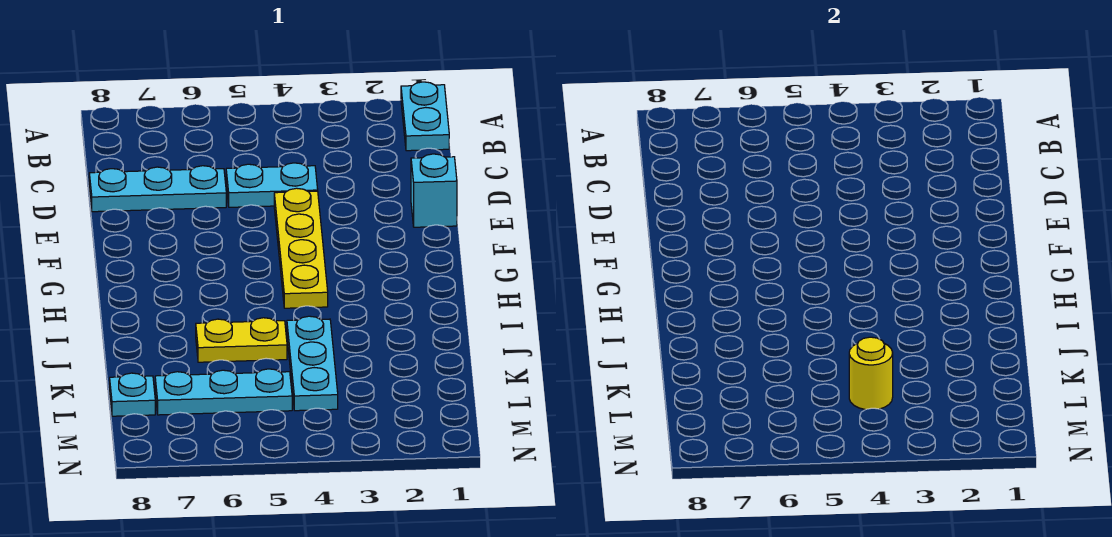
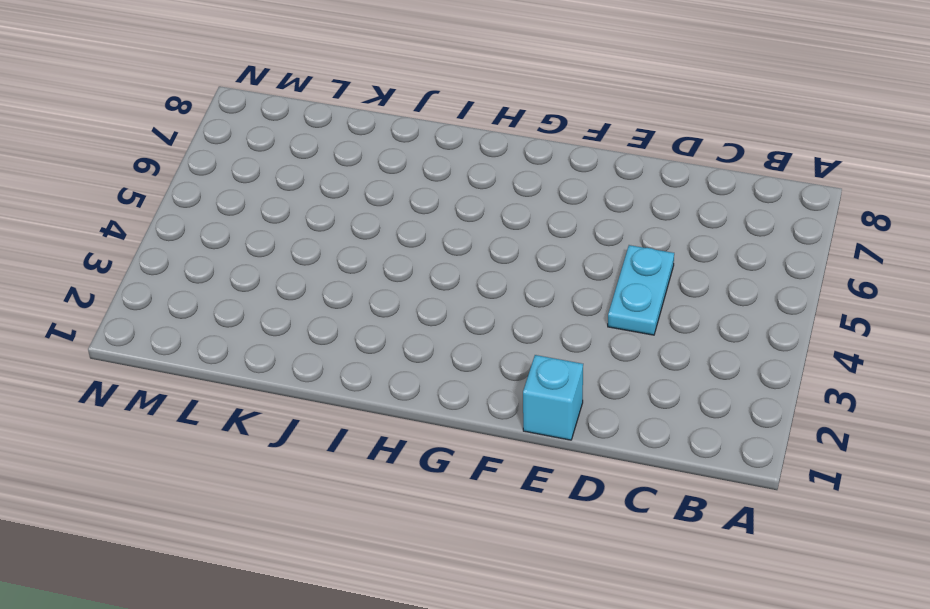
none -> cyan plate A1:B1 level 1
none -> cyan plate D6:D8 level 1

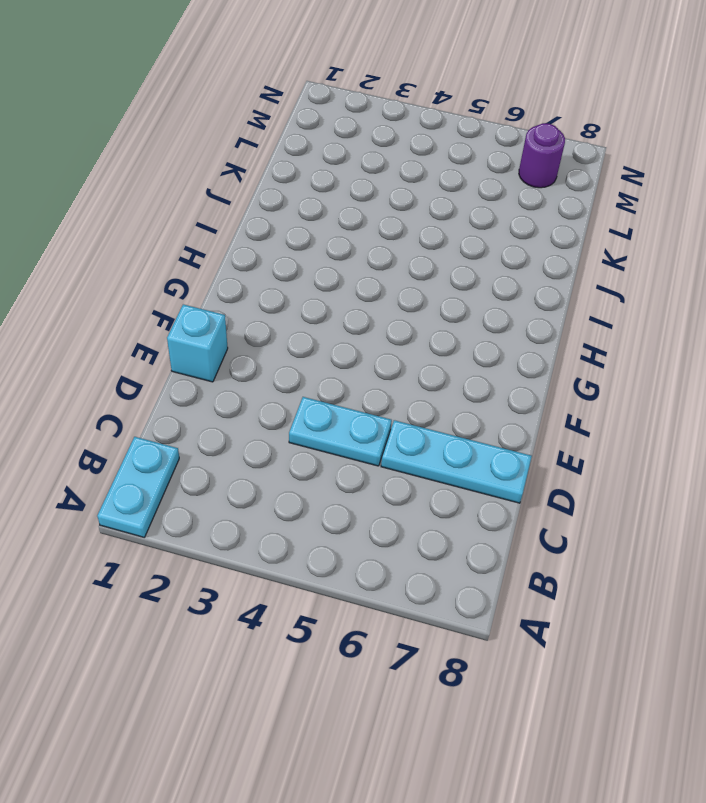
purple round brick M7 level 1 -> none
none -> yellow plate E4:H4 level 1
none -> cyan plate J4:L4 level 1

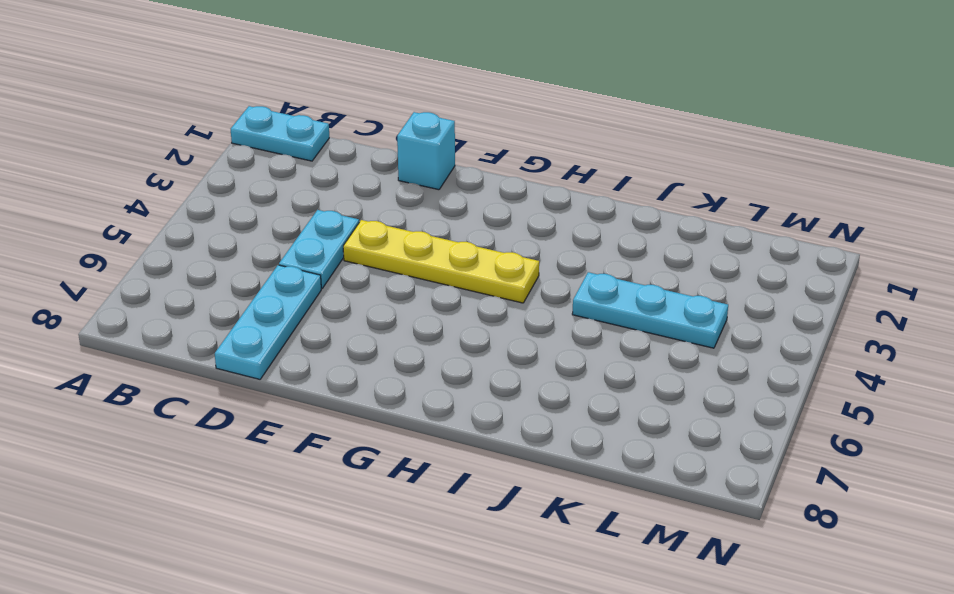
none -> yellow plate J5:J6 level 1
none -> cyan plate L5:L7 level 1

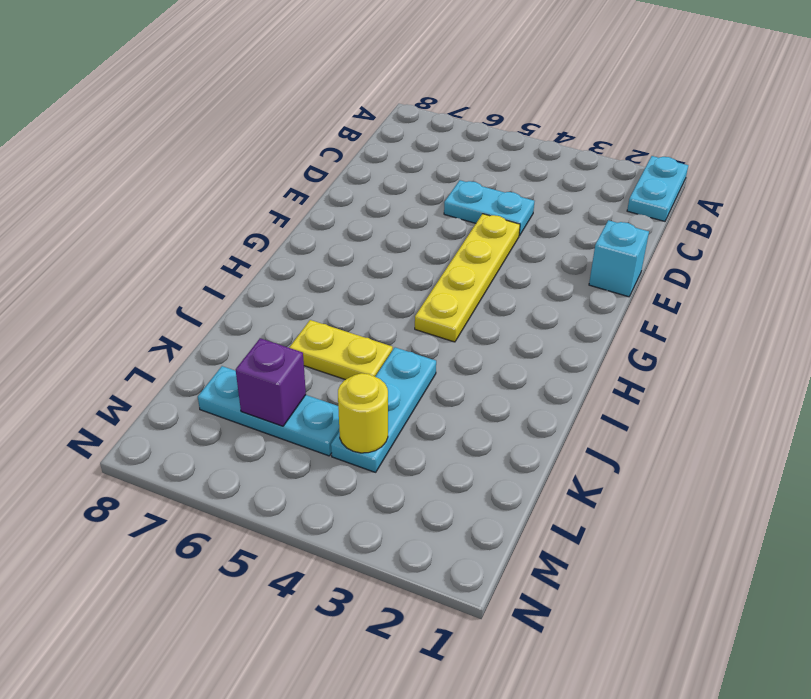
purple brick L6 level 2 -> none
none -> cyan plate D6:D8 level 1
none -> cyan plate L8 level 1

